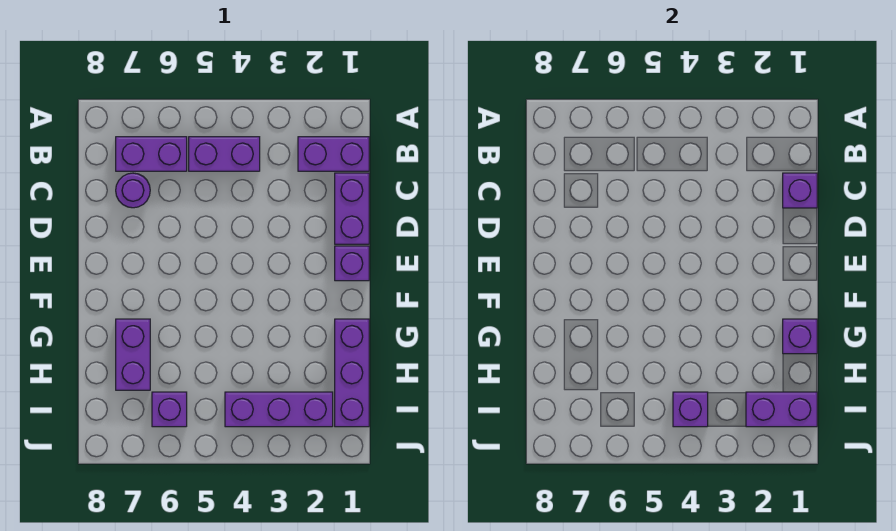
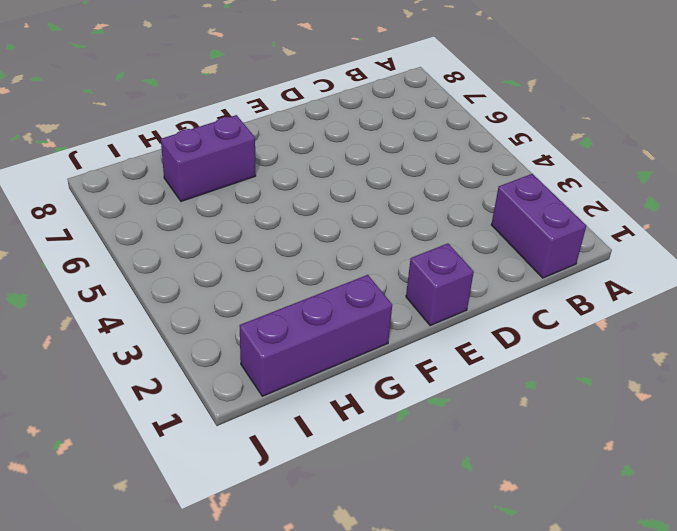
none -> purple brick B4:B5 level 1
none -> purple brick B6:B7 level 1
none -> purple brick C1:D1 level 1

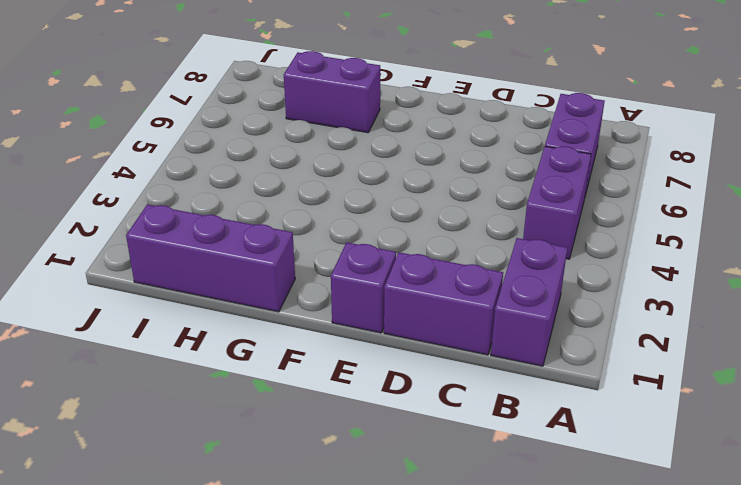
none -> purple round brick C7 level 1
none -> purple brick I2:I4 level 1
none -> purple brick I6 level 1

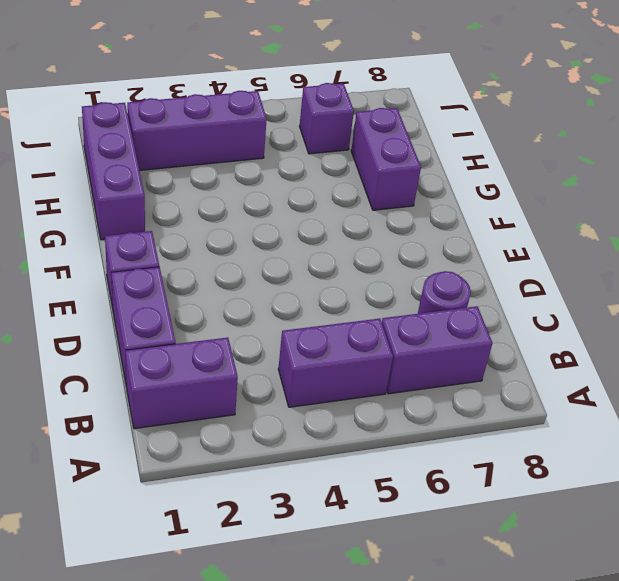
none -> purple brick C1 level 2
none -> purple brick G1 level 2
none -> purple brick I1:I2 level 2

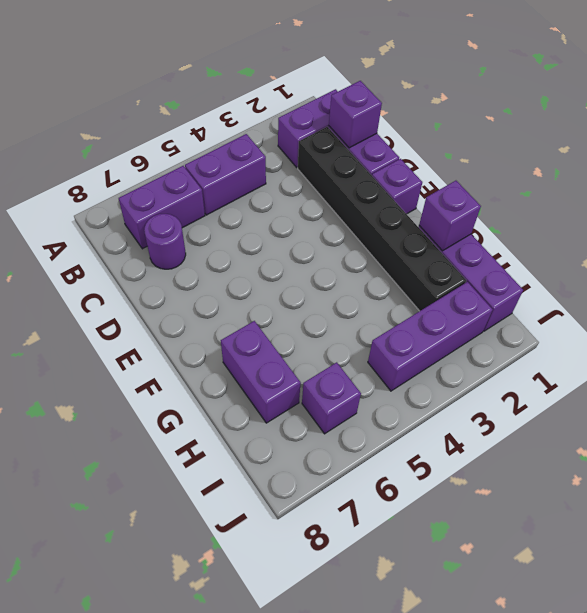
black brick C2:H2 level 1 -> none
none -> purple brick I1:I2 level 2
none -> purple brick I4 level 2

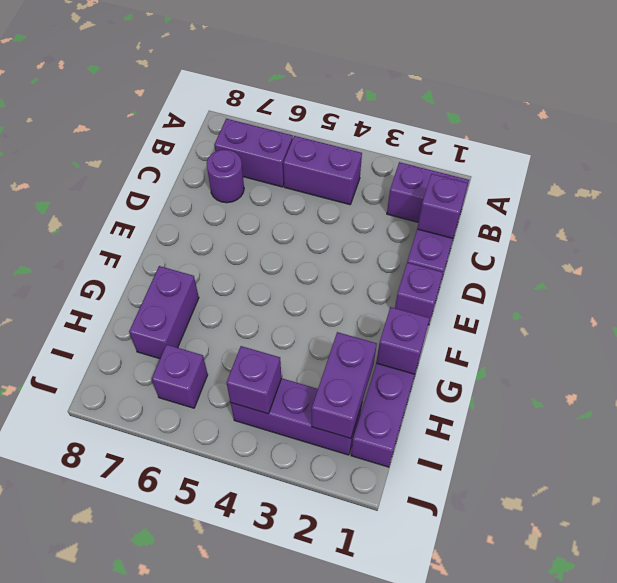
purple brick H2:I2 level 2 -> purple brick I1:I2 level 2

